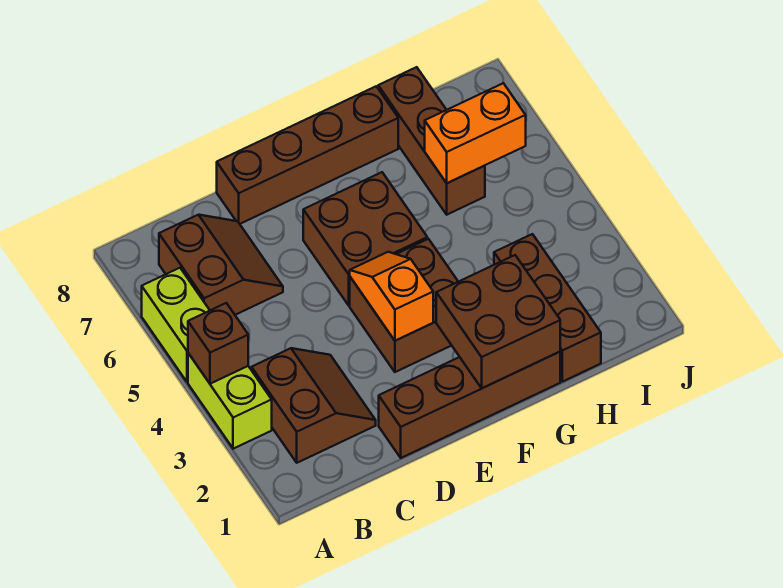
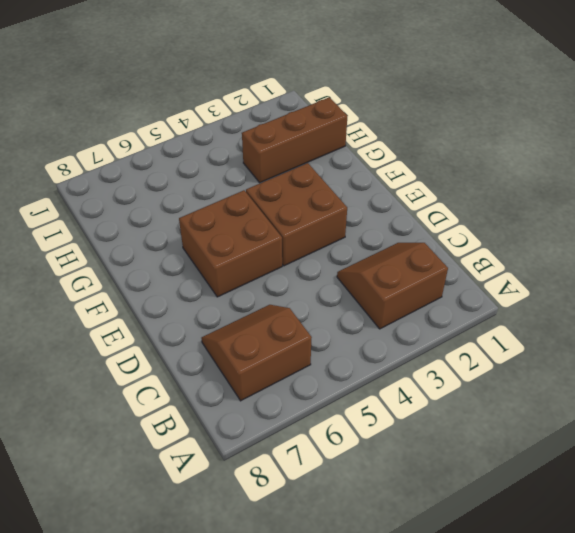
none -> lime brick A3:A4 level 1
none -> lime brick A5:A6 level 1
none -> brown brick D1:G1 level 1

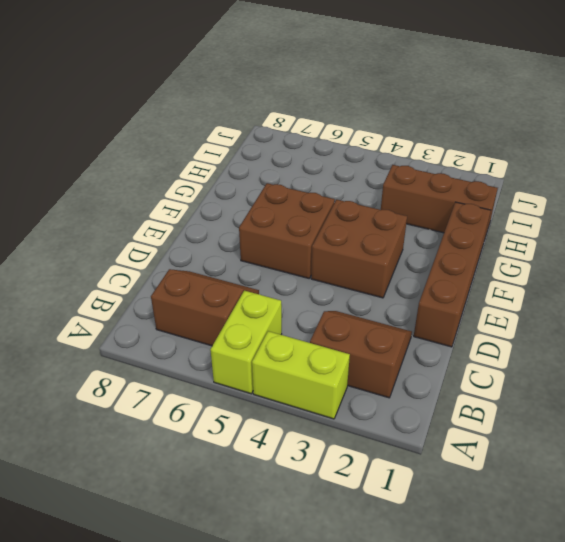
lime brick A5:B5 level 1 -> lime brick A5:A6 level 1
none -> brown brick D8:G8 level 1
none -> brown brick H6:H8 level 1
none -> brown brick A4 level 2

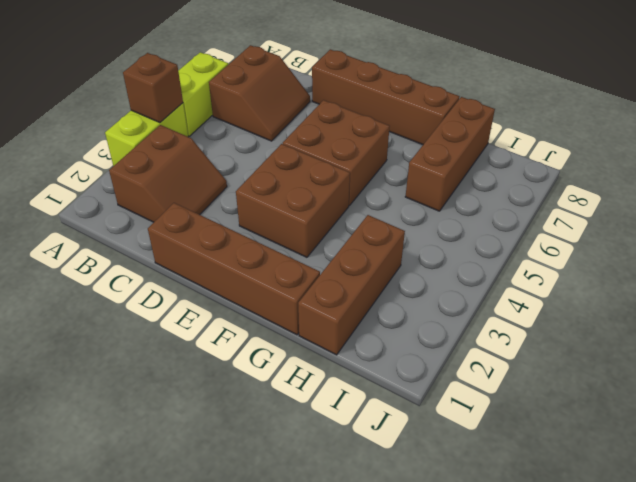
none -> orange slope E3:E4 level 2 top 3
none -> brown brick F1:G2 level 2
none -> orange brick H6:I6 level 2

